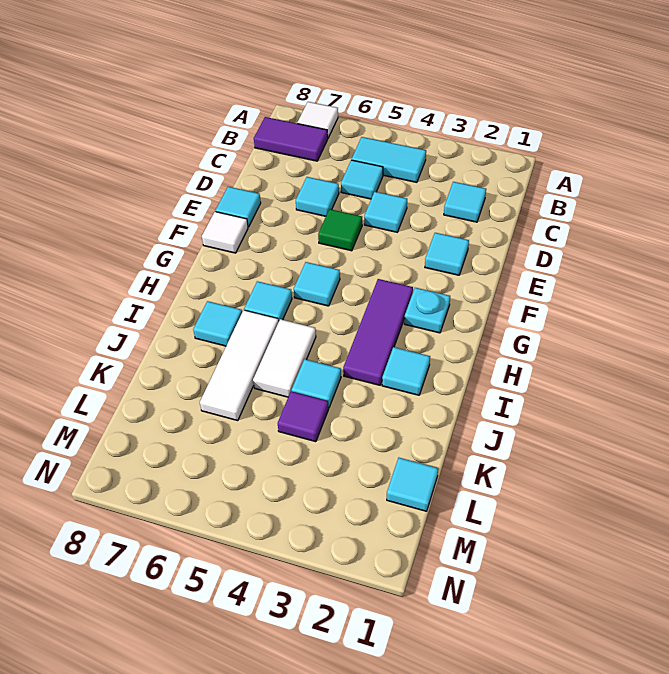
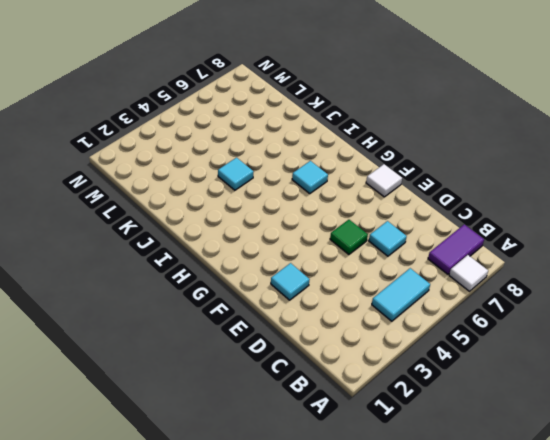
none -> cyan tile C2 level 1
none -> cyan tile C5 level 1
none -> cyan tile D4 level 1

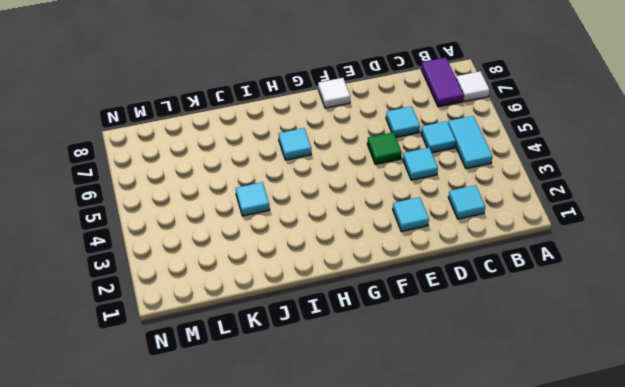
none -> cyan tile E8 level 1
none -> cyan plate G2 level 1
none -> purple tile G3:I3 level 1

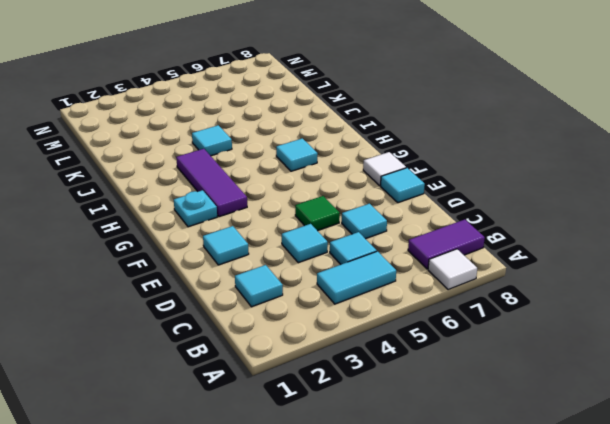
none -> cyan tile G5 level 1
none -> cyan tile I2 level 1
none -> white tile I5:J5 level 1

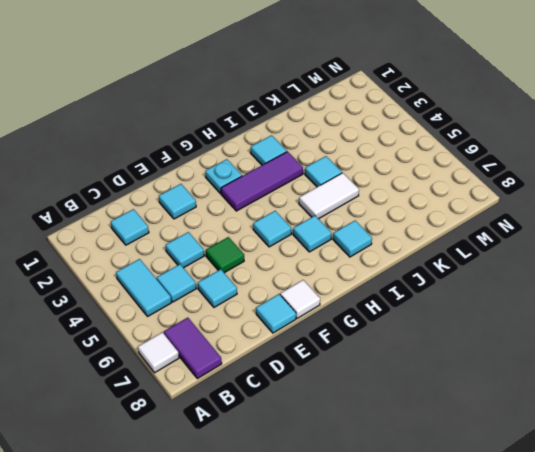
none -> white tile I6:K6 level 1
none -> purple tile K4 level 1
none -> cyan tile L1 level 1

